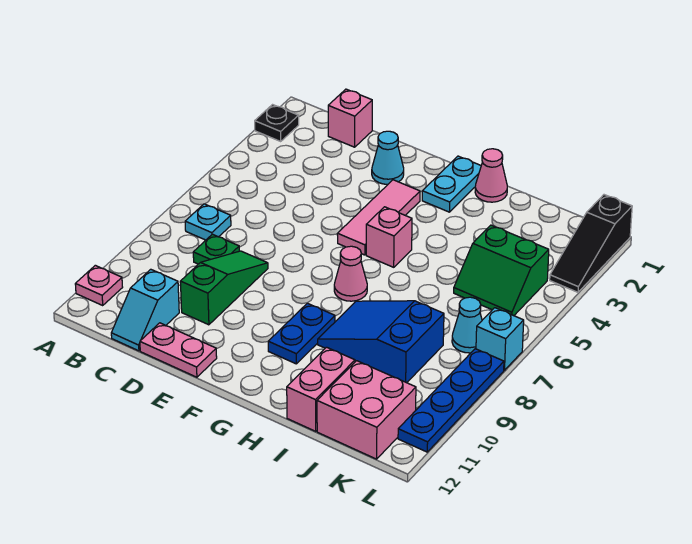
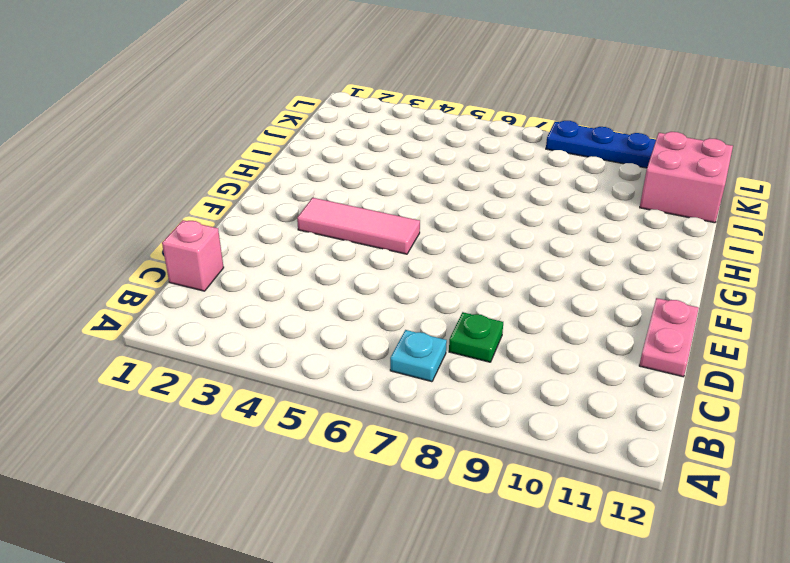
none -> black plate A2 level 1
none -> pink plate A11 level 1
none -> cyan slope C11:C12 level 1 top 11

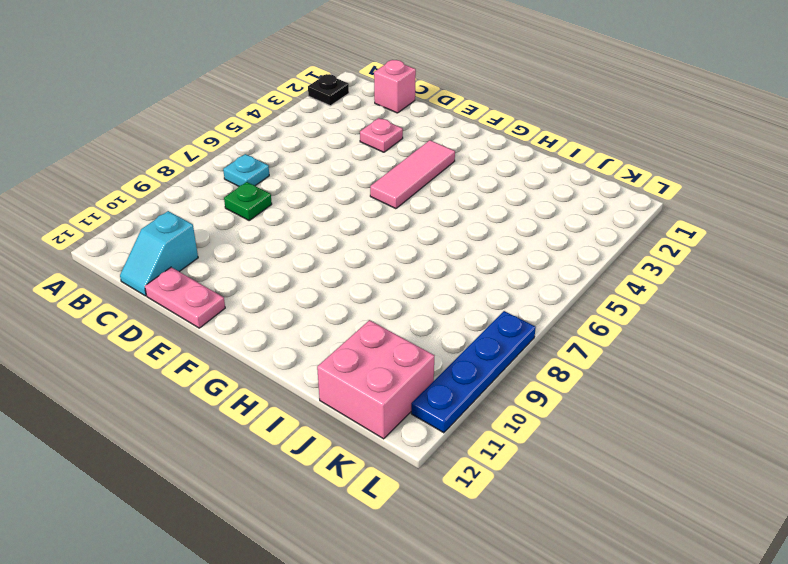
pink plate D3 level 1 -> pink plate A11 level 1
none -> green slope D8:D10 level 1 top 10
none -> cyan cone E2 level 1
none -> cyan plate G1:G2 level 1

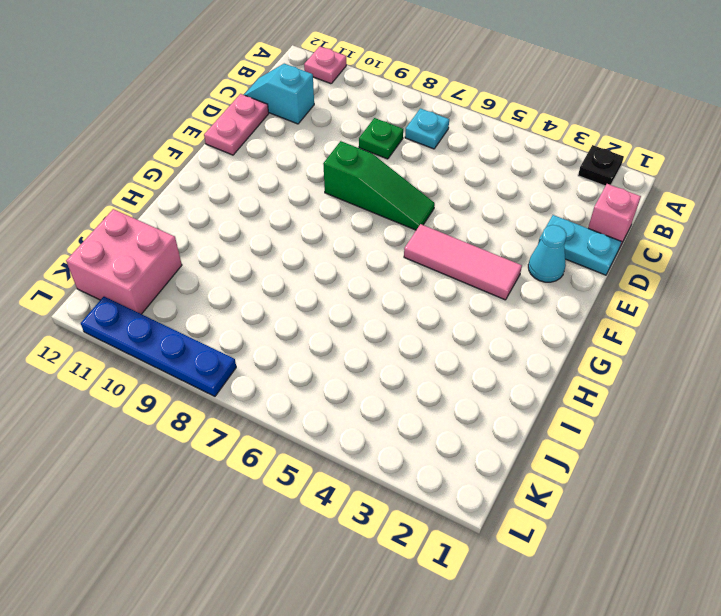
cyan plate D1:D2 level 1 -> cyan plate G1:G2 level 1
green slope E6:E8 level 1 top 8 -> green slope D8:D10 level 1 top 10
none -> pink brick G5 level 1
none -> pink cone G7 level 1
none -> blue plate G9:G10 level 1

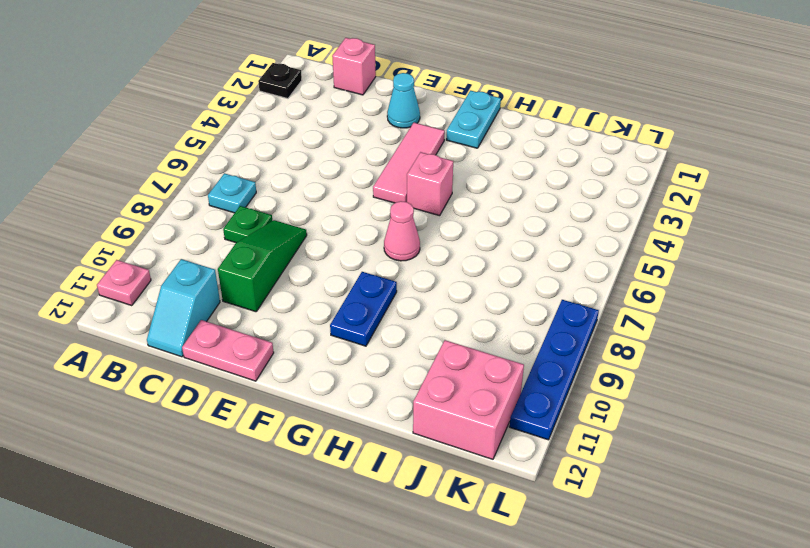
none -> pink cone H1 level 1
none -> blue slope H8:J9 level 1 top J
none -> pink brick I11:I12 level 1

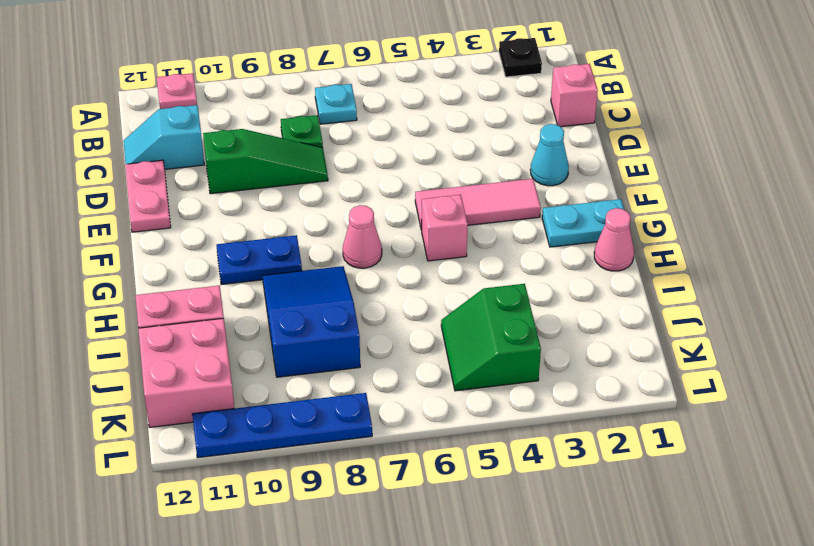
none -> cyan cone K7 level 1
none -> black slope L1:L3 level 1 top 1
none -> cyan brick L7 level 1

